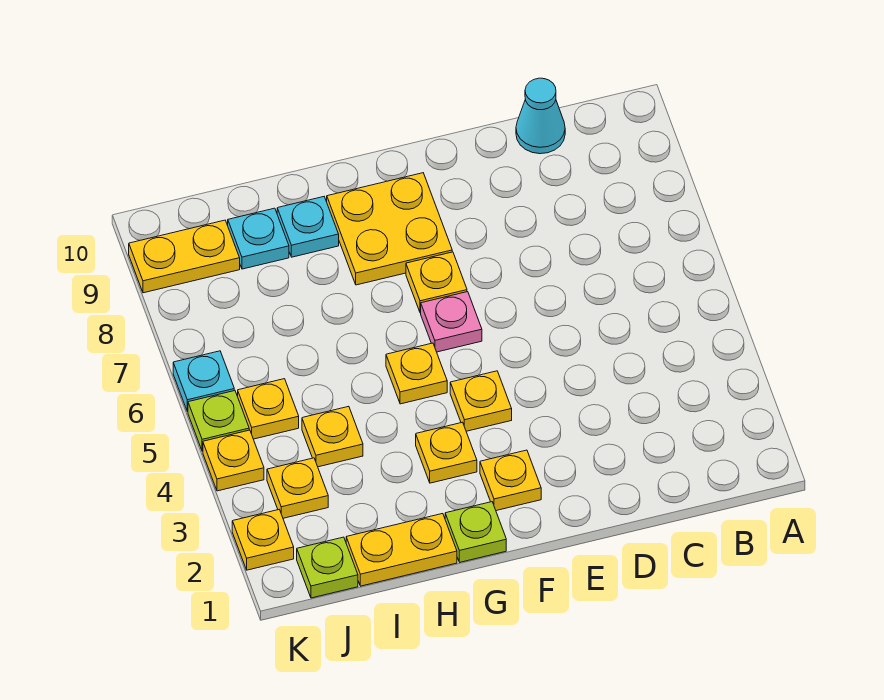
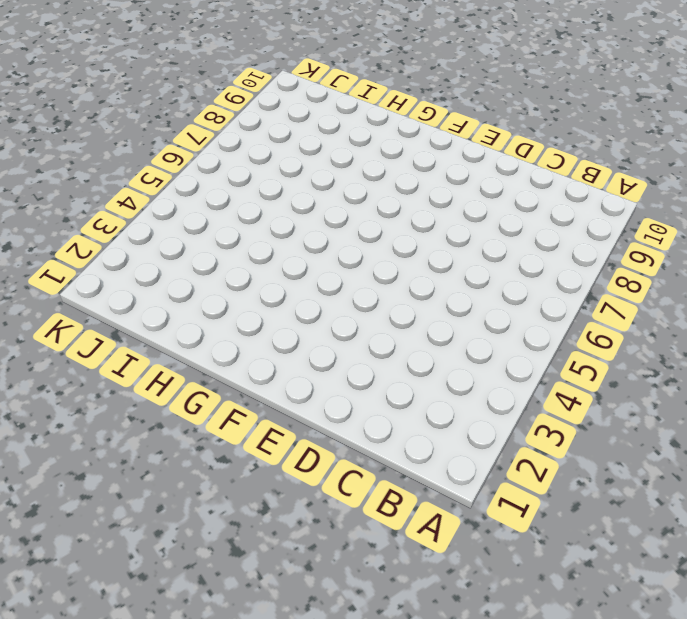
none -> cyan cone C10 level 1
none -> yellow plate F2 level 1
none -> yellow plate F4 level 1

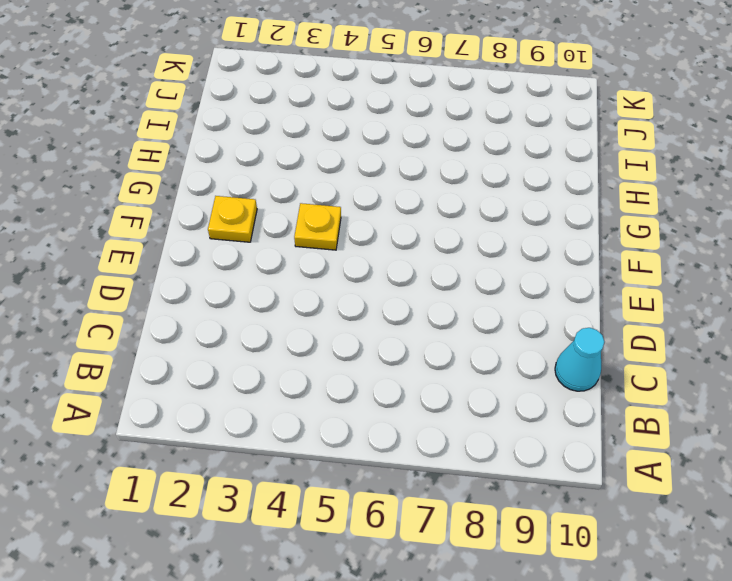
none -> pink plate F6 level 1
none -> yellow plate F7 level 1
none -> yellow plate F8:G9 level 1

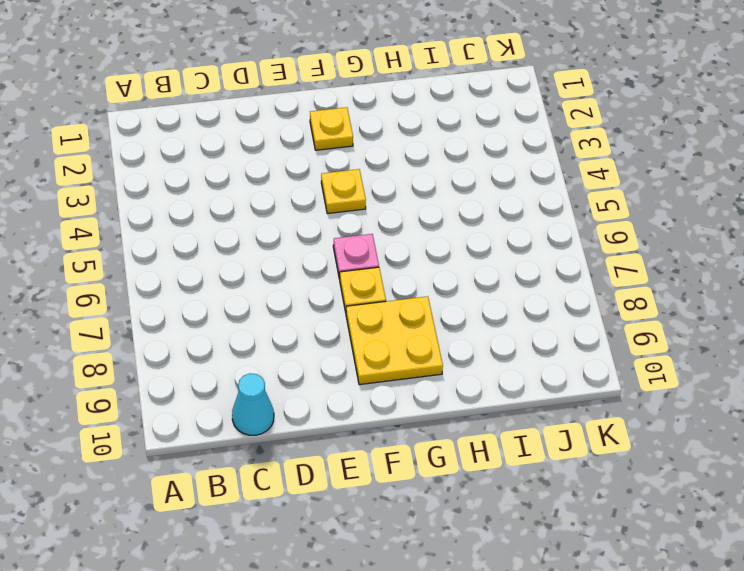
none -> lime plate G1 level 1
none -> yellow plate G3 level 1
none -> yellow plate G5 level 1

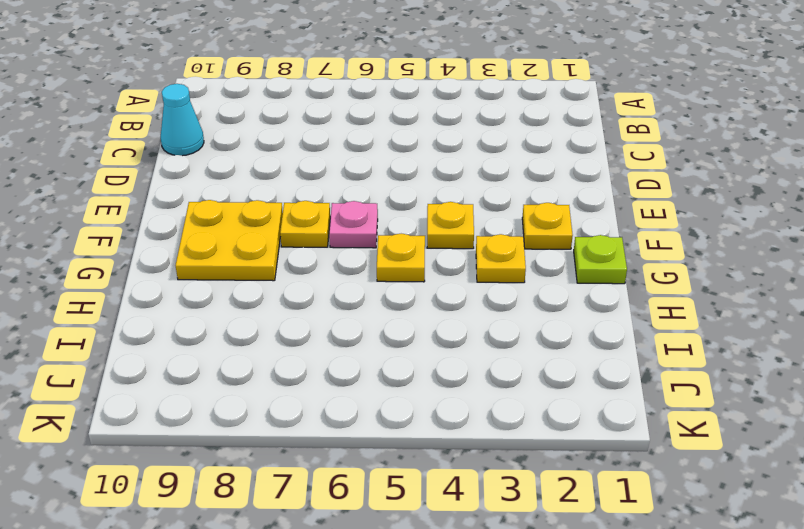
none -> yellow plate H1:I1 level 1
none -> cyan plate H9 level 1
none -> yellow plate I4 level 1

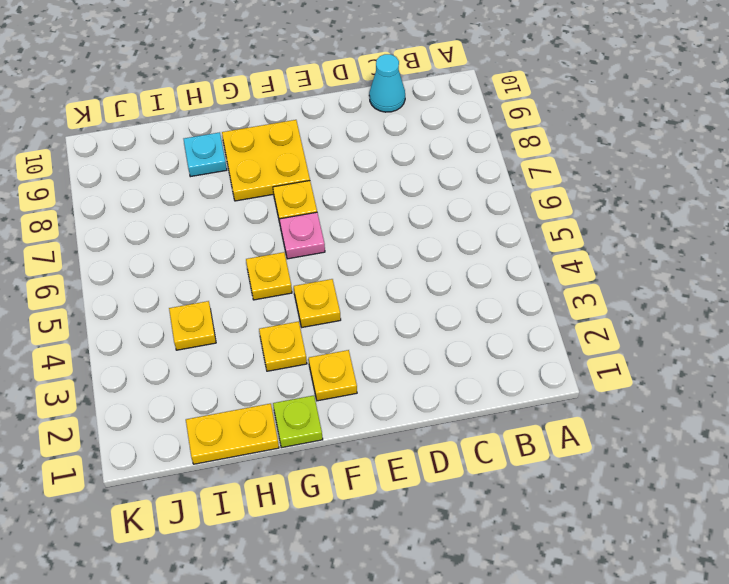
none -> cyan plate I9 level 1
none -> lime plate J1 level 1
none -> yellow plate J3 level 1

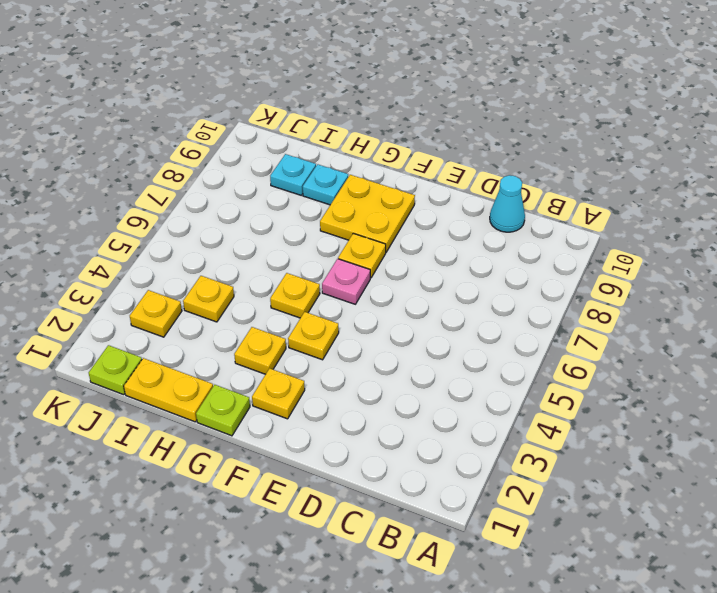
none -> yellow plate J5 level 1
none -> yellow plate J9:K9 level 1
none -> yellow plate K2 level 1

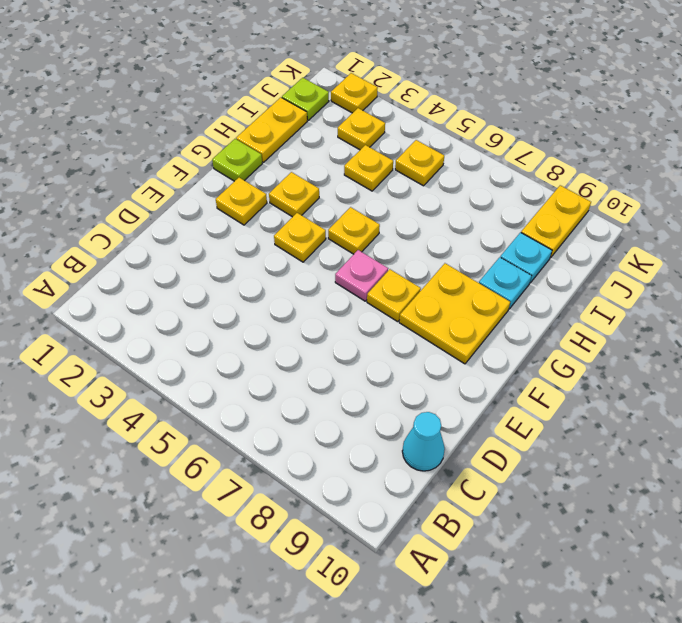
none -> yellow plate K4 level 1
none -> lime plate K5 level 1
none -> cyan plate K6 level 1

